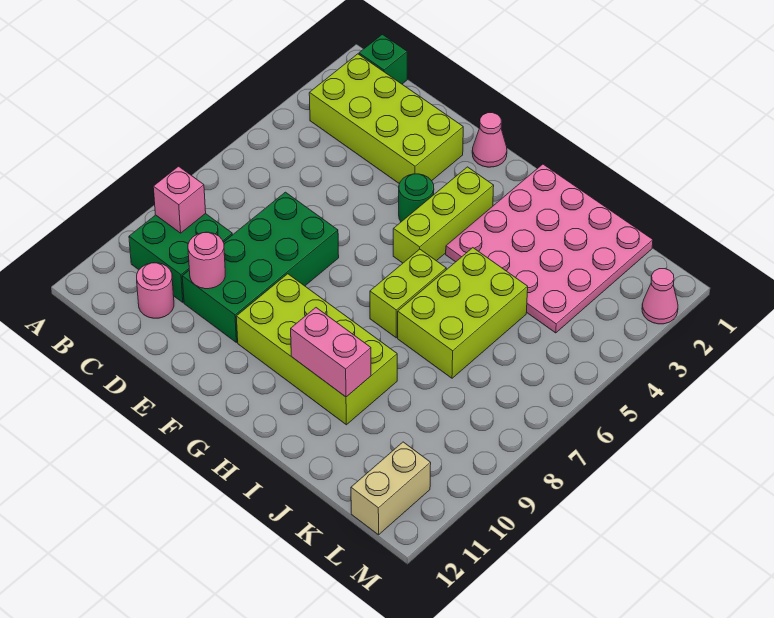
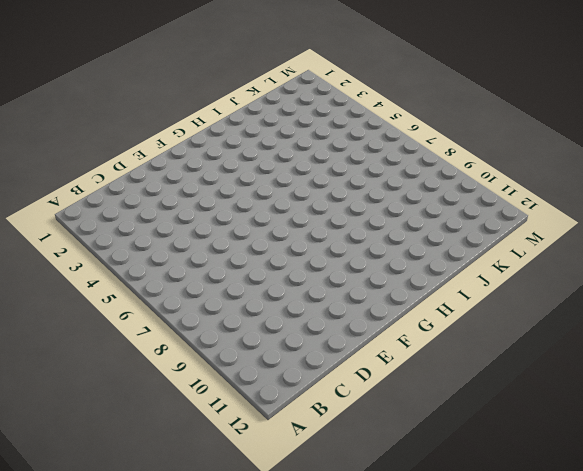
none -> green brick B1 level 1
none -> lime brick B2:E3 level 1
none -> green brick B9:C10 level 1

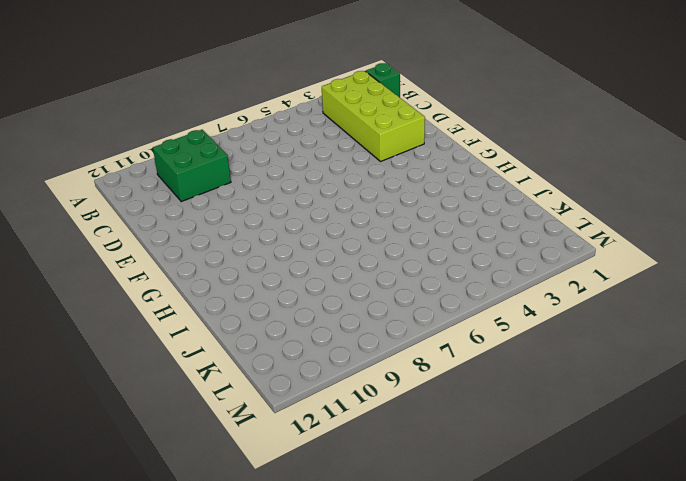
none -> pink round brick C11 level 1
none -> green brick D7:E10 level 1
none -> pink cone F1 level 1

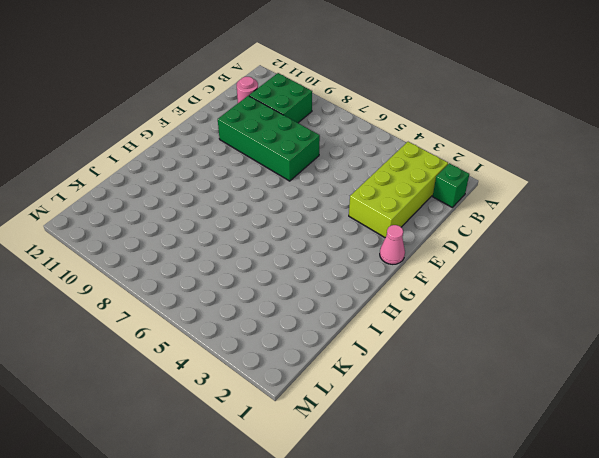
none -> green round brick F4 level 1
none -> lime brick F9:I10 level 1
none -> lime brick G3:G5 level 1

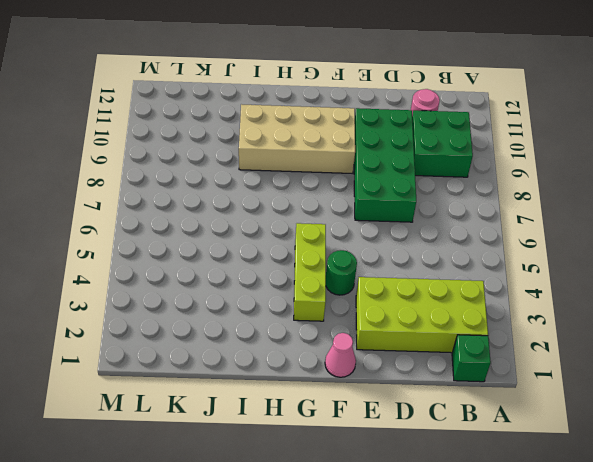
tan brick F9:I10 level 1 -> lime brick F9:I10 level 1
none -> pink plate H1:K4 level 1
none -> lime brick H6:H7 level 1
none -> lime brick I5:J7 level 1

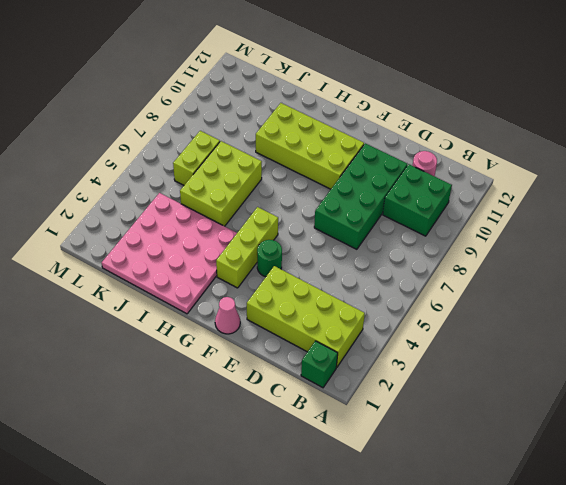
lime brick K6:K7 level 1 -> lime brick H6:H7 level 1
none -> tan brick L11:L12 level 1
none -> pink cone M2 level 1
none -> pink brick B9 level 2

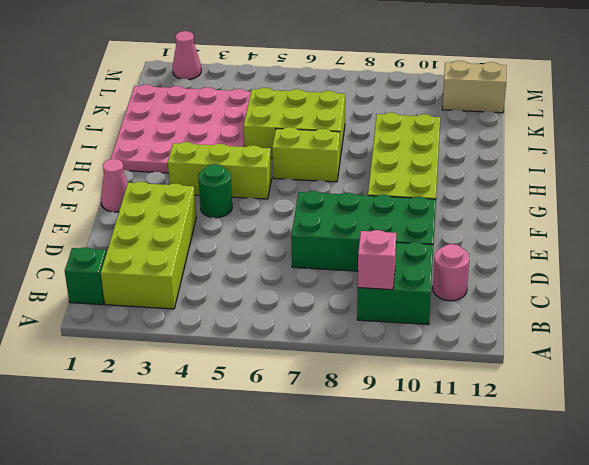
none -> pink round brick D10 level 2
none -> pink brick H10:I10 level 2

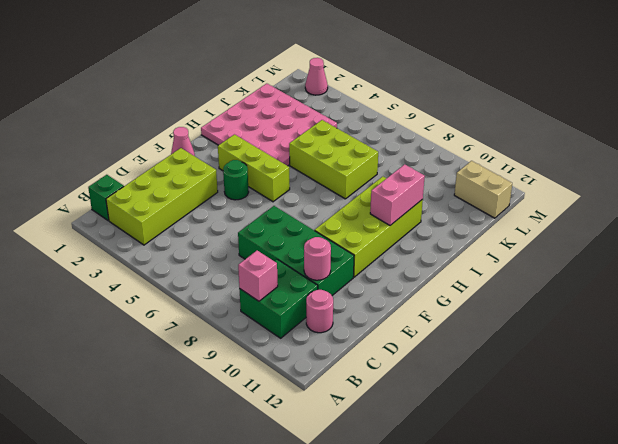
none -> lime brick H6:H7 level 1

